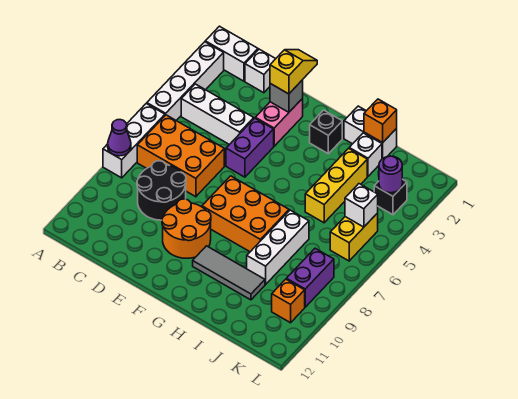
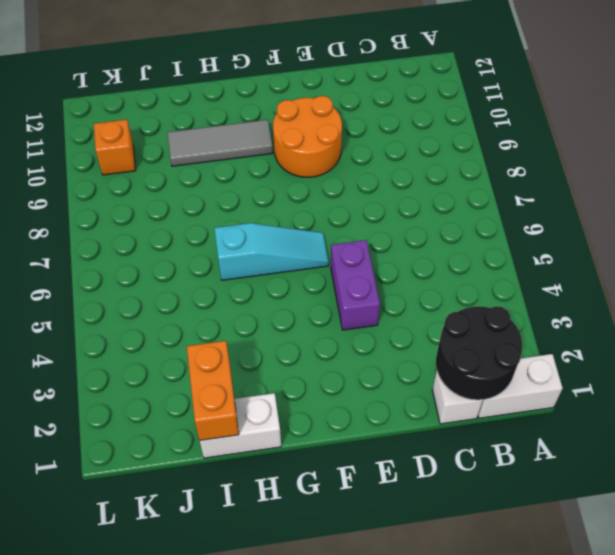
black round brick B1:C2 level 2 -> black round brick C8:D9 level 1
cyan slope F6:H6 level 1 top H -> none
orange brick I1:I2 level 2 -> orange brick I1 level 2
none -> white brick A2:A5 level 1
none -> white brick A6:A8 level 1
none -> white brick B4:D4 level 1

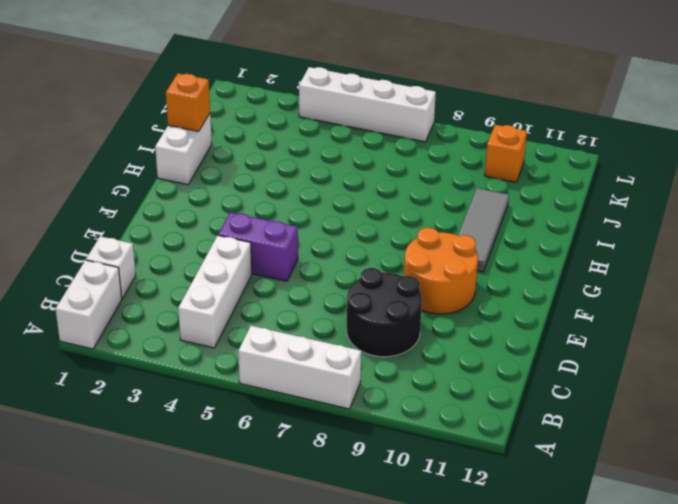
white brick L4:L7 level 1 -> white brick A2:A5 level 1
none -> orange brick B6:D7 level 1
none -> pink brick E2:E3 level 1
none -> orange brick F7:H8 level 1

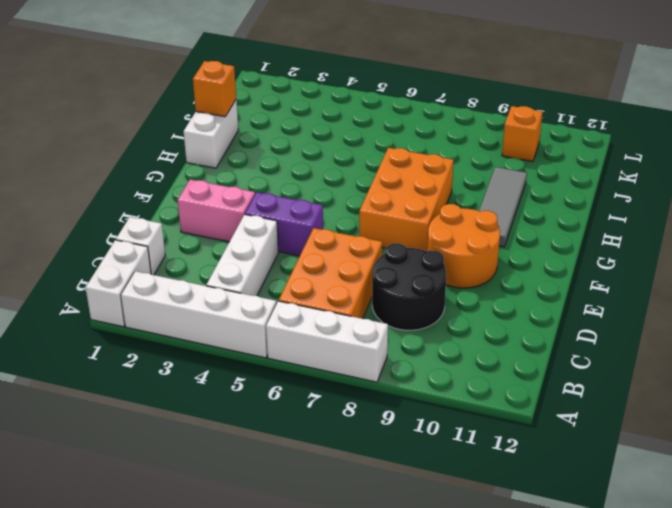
none -> black brick G2 level 1
none -> white brick I2 level 1
none -> yellow brick I3:I5 level 1

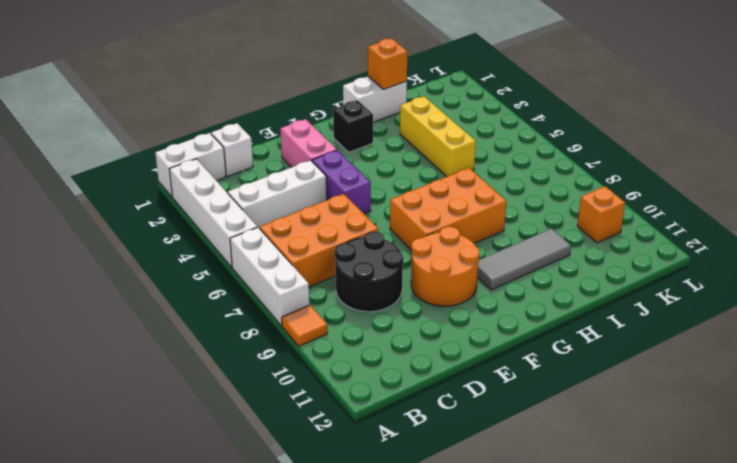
orange tile A9 level 1 -> none
none -> white brick I2 level 1
none -> white brick I7:I9 level 1
none -> black brick K3 level 1

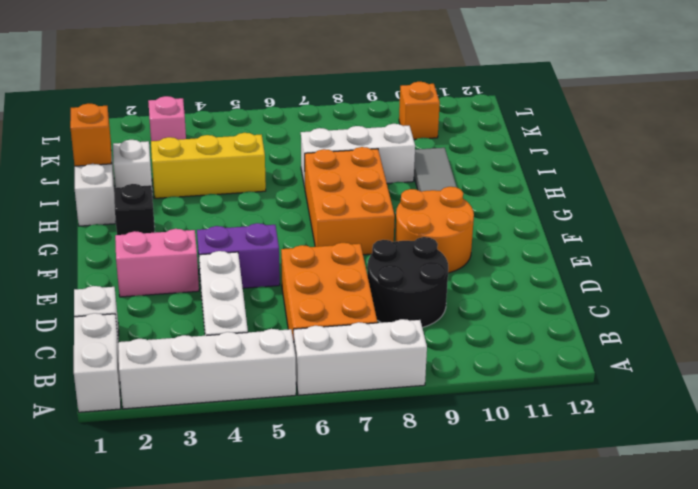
pink brick K3 level 1 -> black brick K3 level 1
none -> yellow brick K5:K6 level 1
none -> purple brick K8:K9 level 1
none -> purple cone A8 level 2

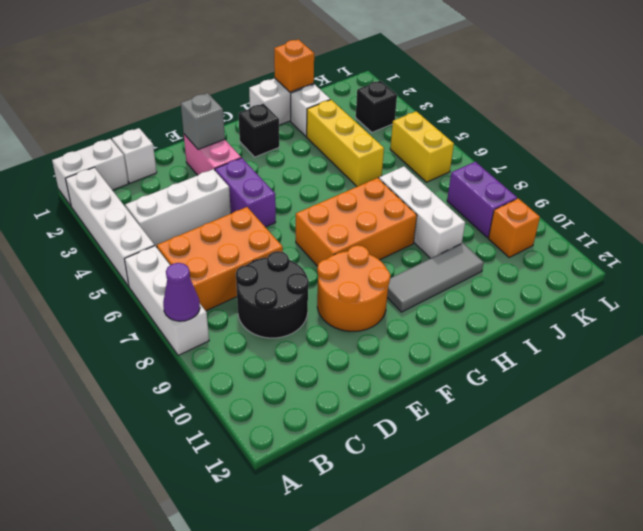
none -> purple round brick K3 level 2
none -> white brick K5 level 2
none -> yellow slope E1:E2 level 3 top 2

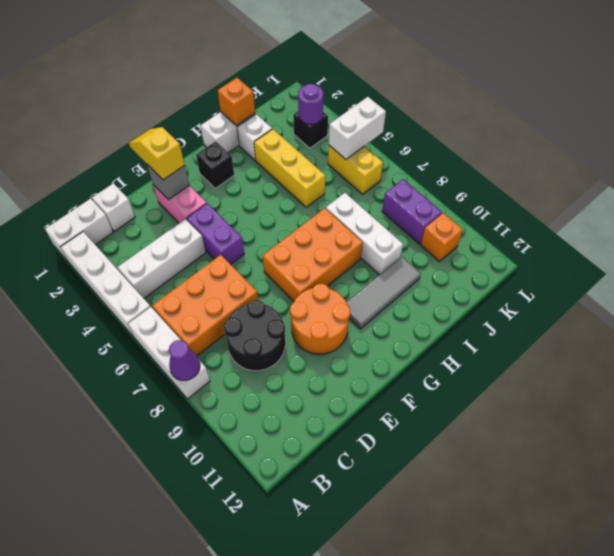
white brick K5:L5 level 2 -> white brick K5 level 2

